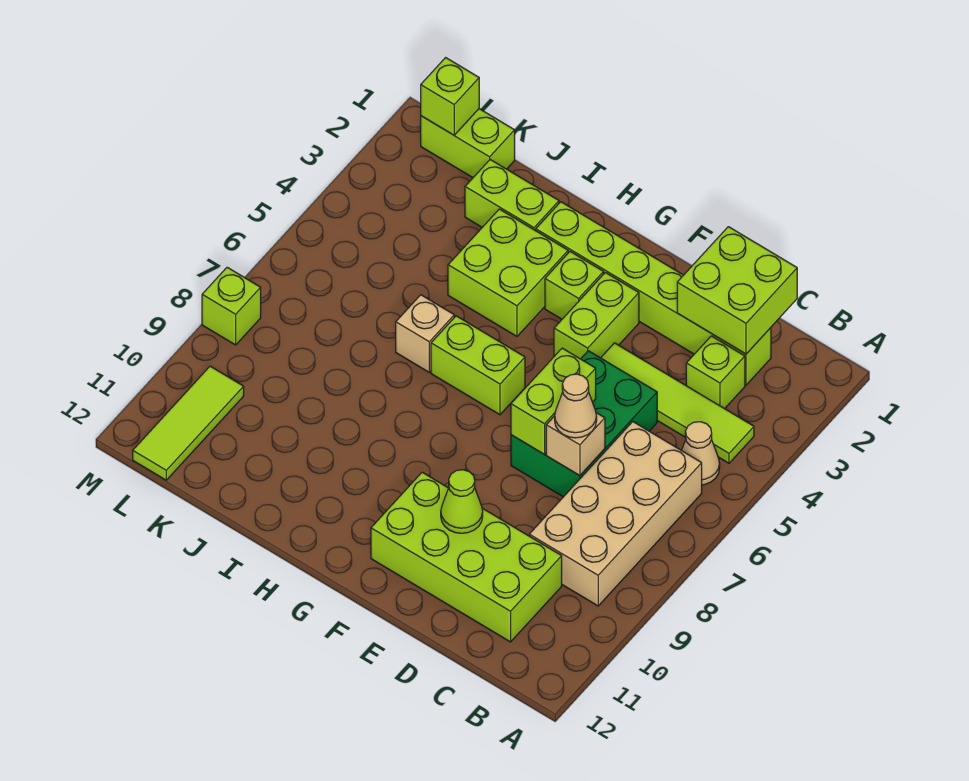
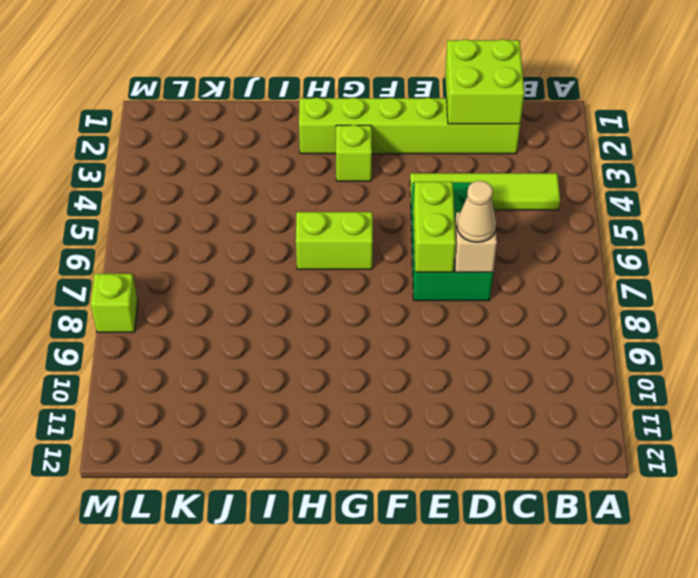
none -> tan cone B5 level 1
none -> tan brick B6:C9 level 1
none -> lime brick C3 level 1

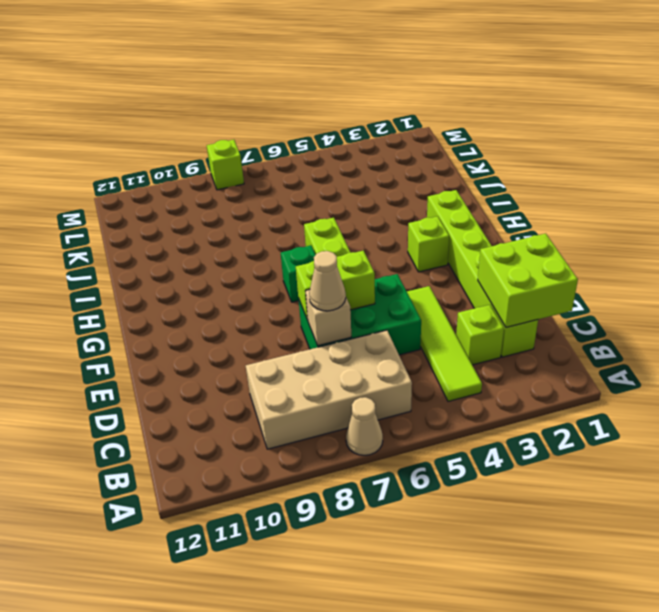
tan cone A7 level 1 -> tan cone B5 level 1
green brick G7 level 1 -> none
none -> lime brick C10:F11 level 1
none -> lime brick F3:F4 level 1
none -> lime brick H3:I4 level 1

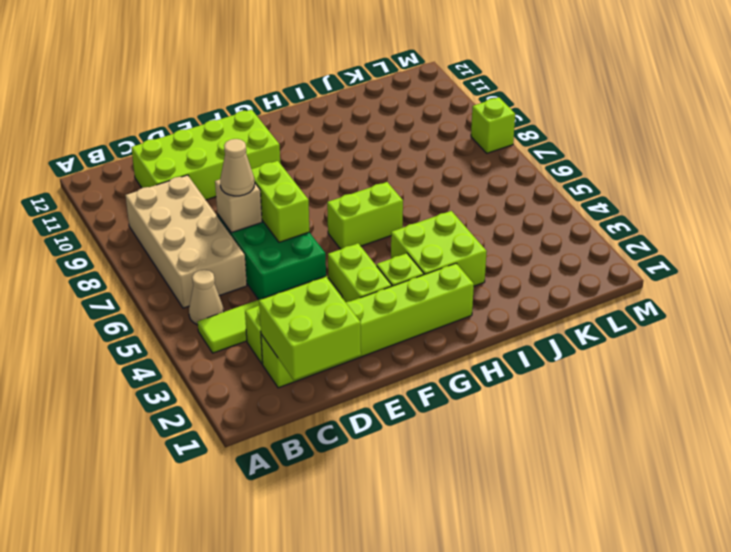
none -> lime brick I2:J2 level 1
none -> tan brick I6 level 1
none -> lime brick K1:L1 level 1

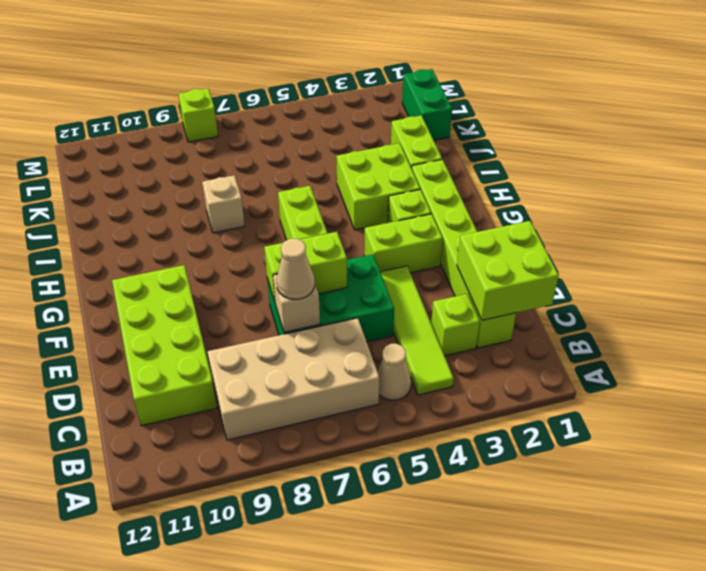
tan brick I8 level 1 -> tan brick I6 level 1
green brick K1:L1 level 1 -> lime brick K1:L1 level 1
none -> lime tile L10:L12 level 1
none -> lime cone E10 level 2
none -> lime brick L1 level 2

